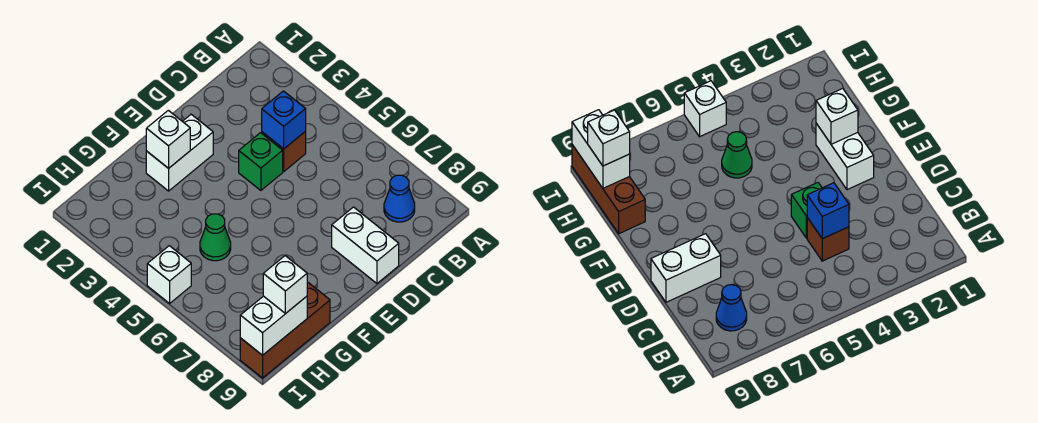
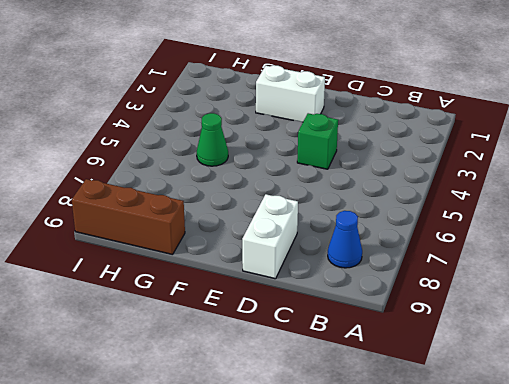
none -> brown brick C4 level 1
none -> white brick I5 level 1
none -> blue brick C4 level 2

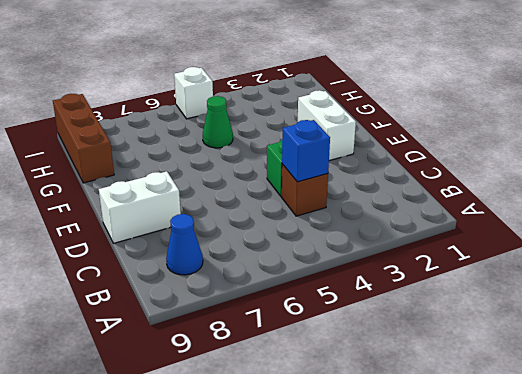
none -> white brick F2 level 2
none -> white brick H9:I9 level 2
none -> white brick H9 level 3

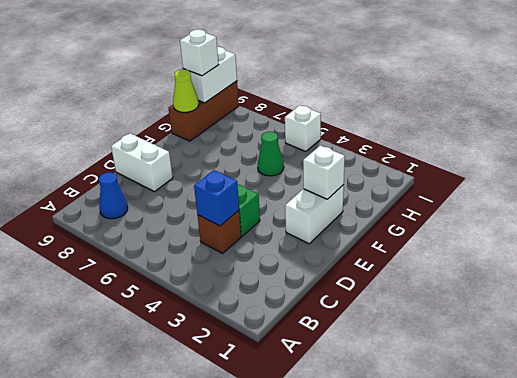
lime cone G9 level 2 -> none

